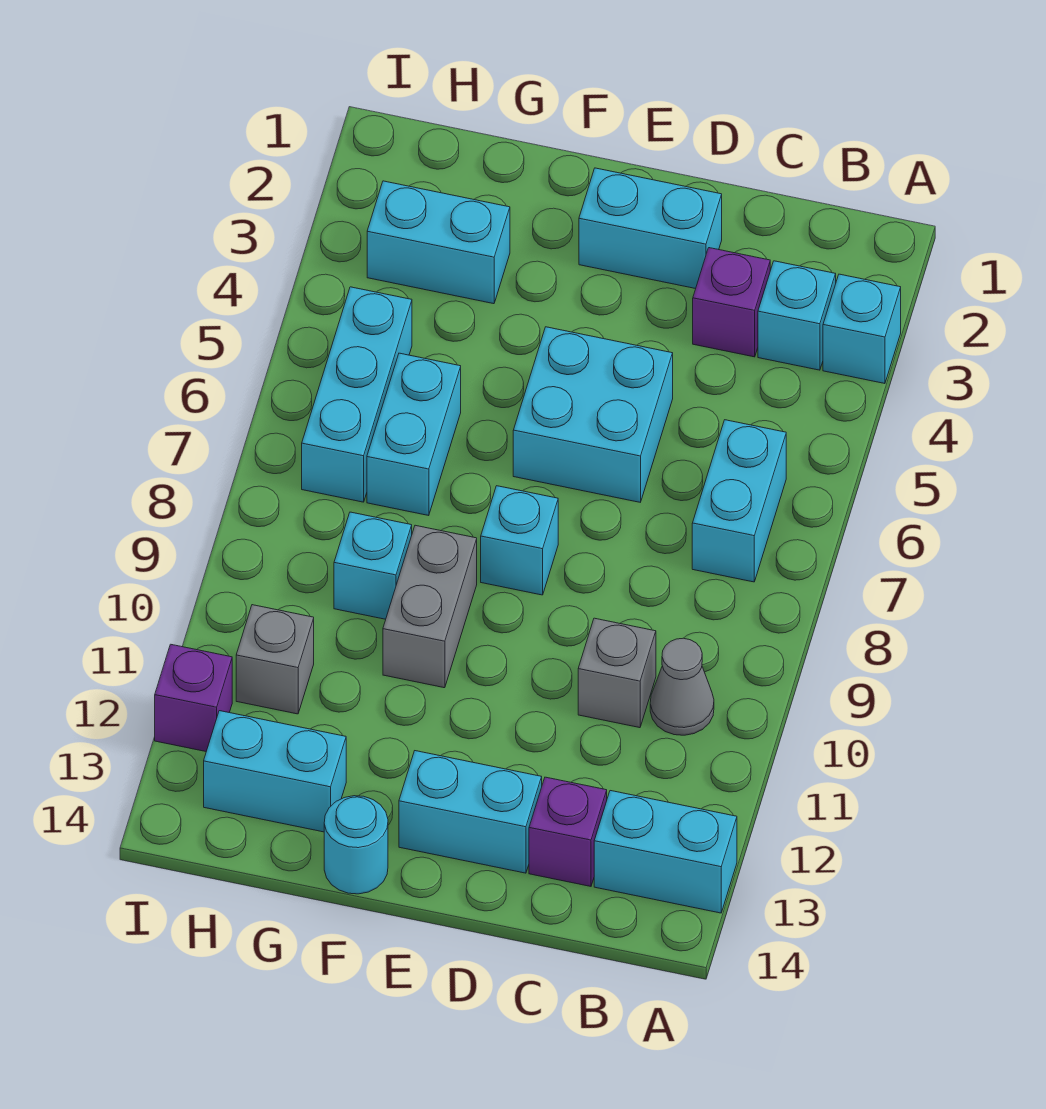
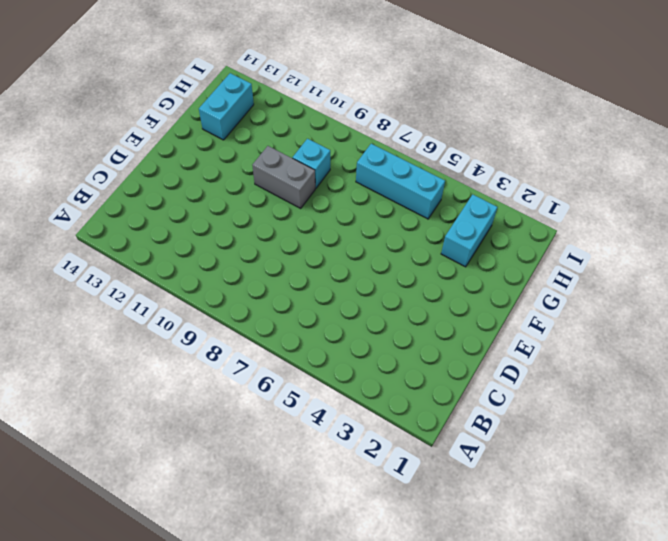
none -> cyan brick A3 level 1
none -> cyan brick A13:B13 level 1
none -> cyan brick B3 level 1

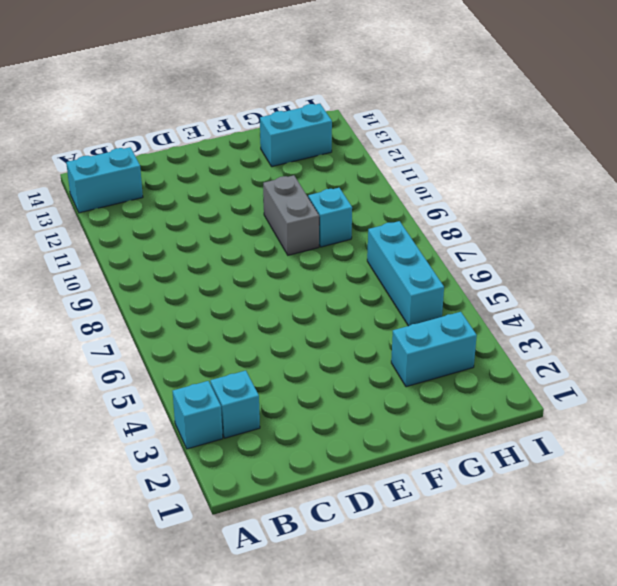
none -> cyan brick B6:B7 level 1
none -> grey cone B10 level 1
none -> purple brick C3 level 1

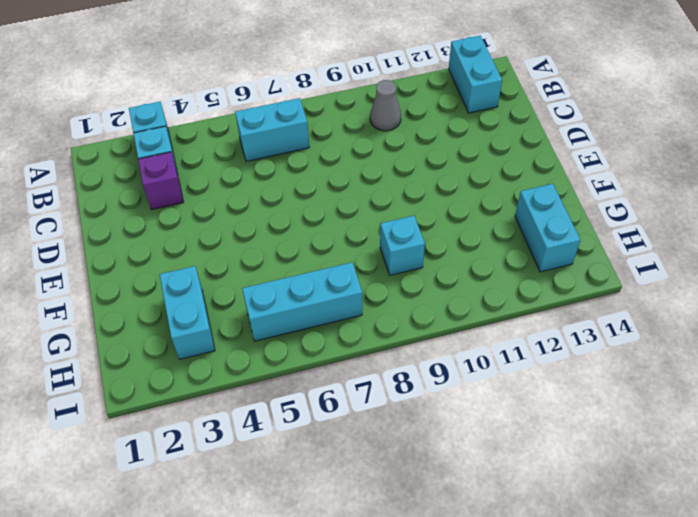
none -> grey brick C10 level 1
none -> purple brick C13 level 1
none -> cyan brick D2:E2 level 1

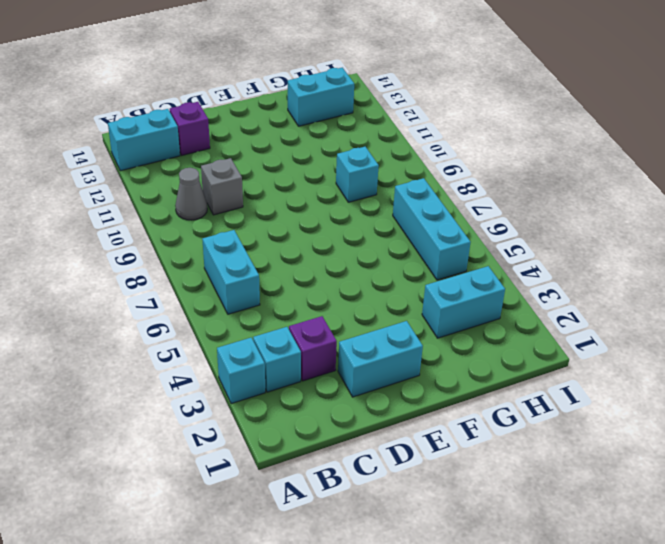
none -> cyan brick D5:E6 level 1
none -> cyan brick D13:E13 level 1
none -> cyan brick E8 level 1

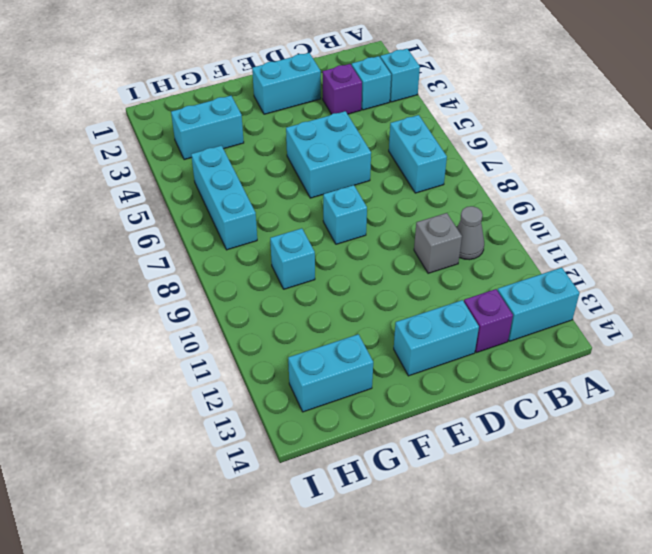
none -> grey brick F9:F10 level 1
none -> cyan round brick F14 level 1
none -> cyan brick G6:G7 level 1

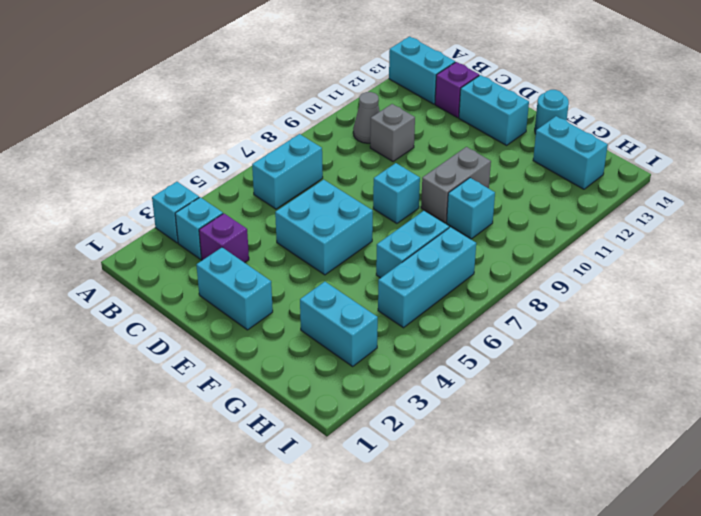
none -> grey brick H11 level 1
none -> purple brick I12 level 1

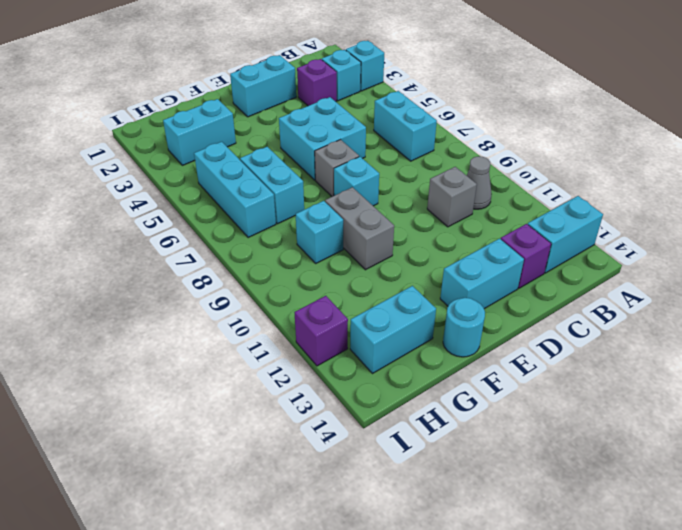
grey brick E7 level 1 -> grey brick H11 level 1

